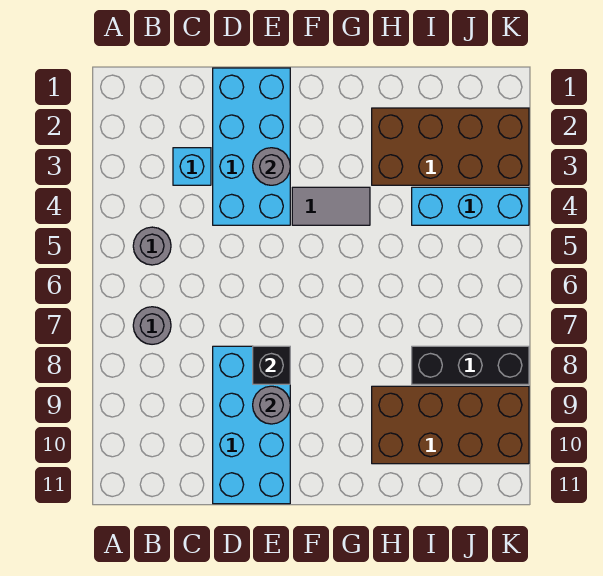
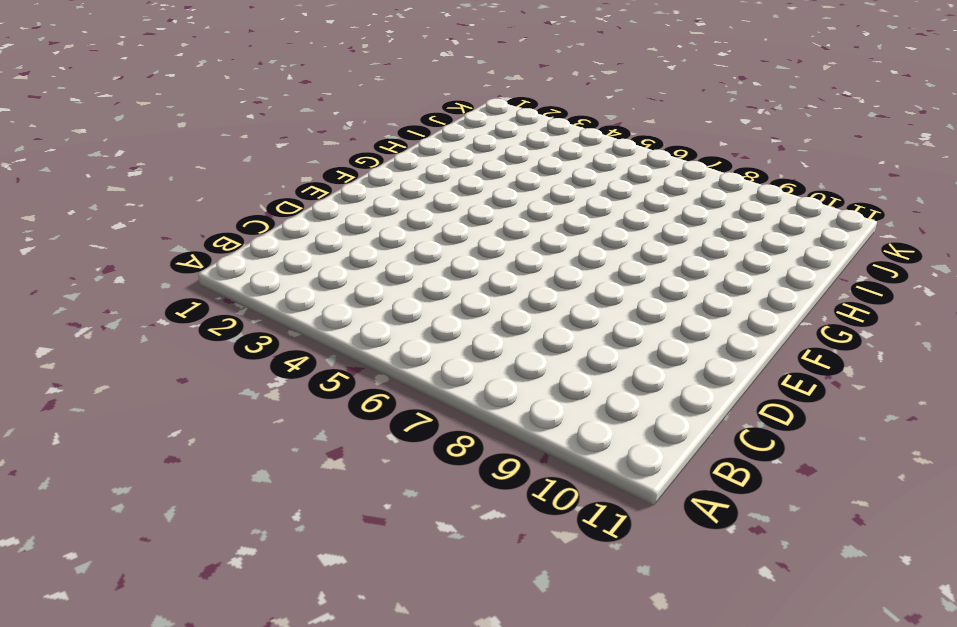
none -> grey round brick B5 level 1
none -> grey round brick B7 level 1
none -> cyan brick C3 level 1

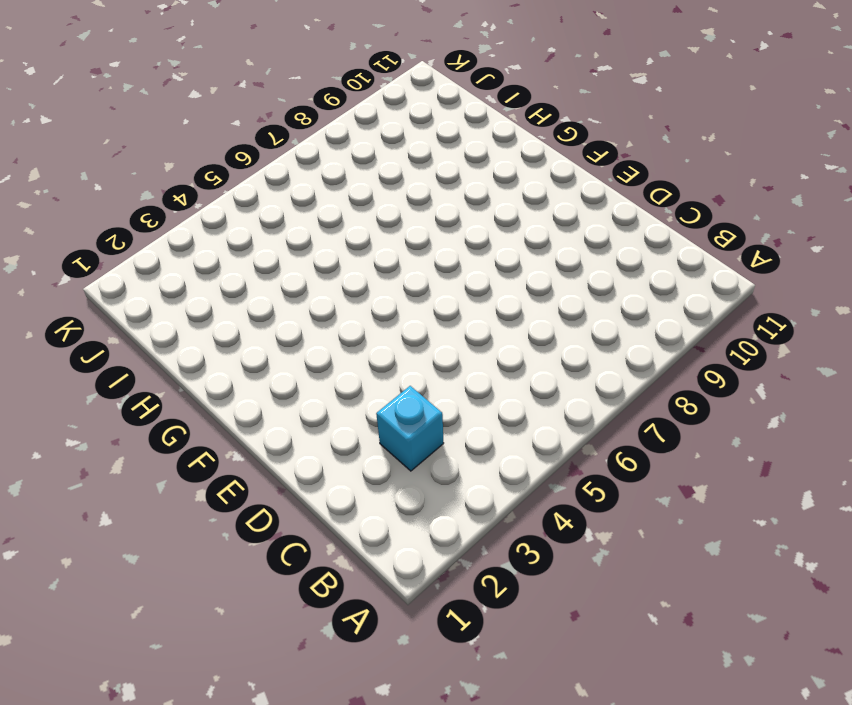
none -> grey round brick B5 level 1
none -> grey round brick B7 level 1
none -> cyan brick D1:E4 level 1

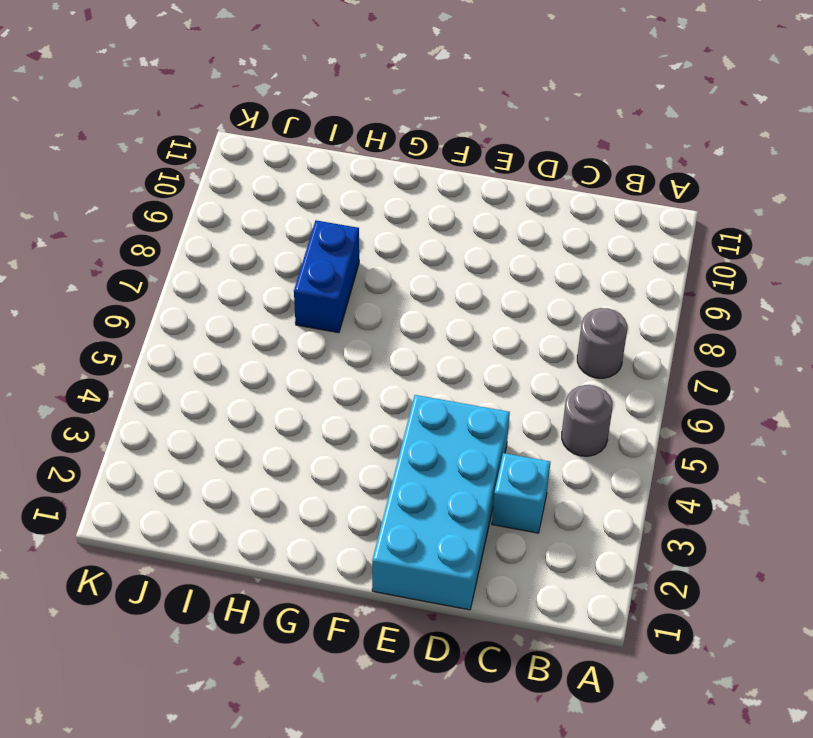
blue brick H7:H8 level 1 -> none
none -> cyan brick D8:E11 level 1
none -> grey tile F4:G4 level 1
none -> brown brick H2:K3 level 1

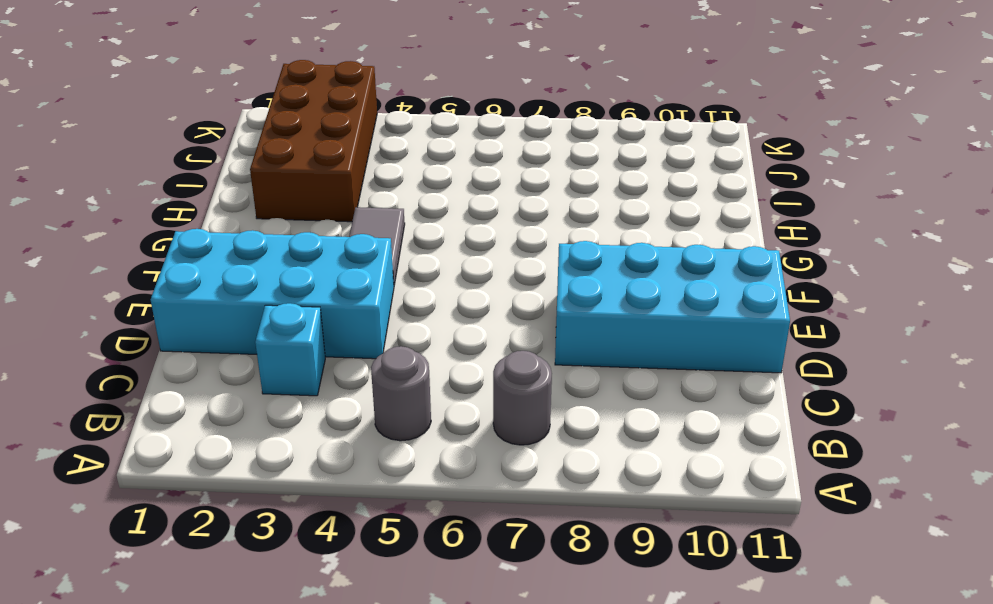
none -> brown brick H9:K10 level 1
none -> cyan brick I4:K4 level 1
none -> black brick I8:K8 level 1

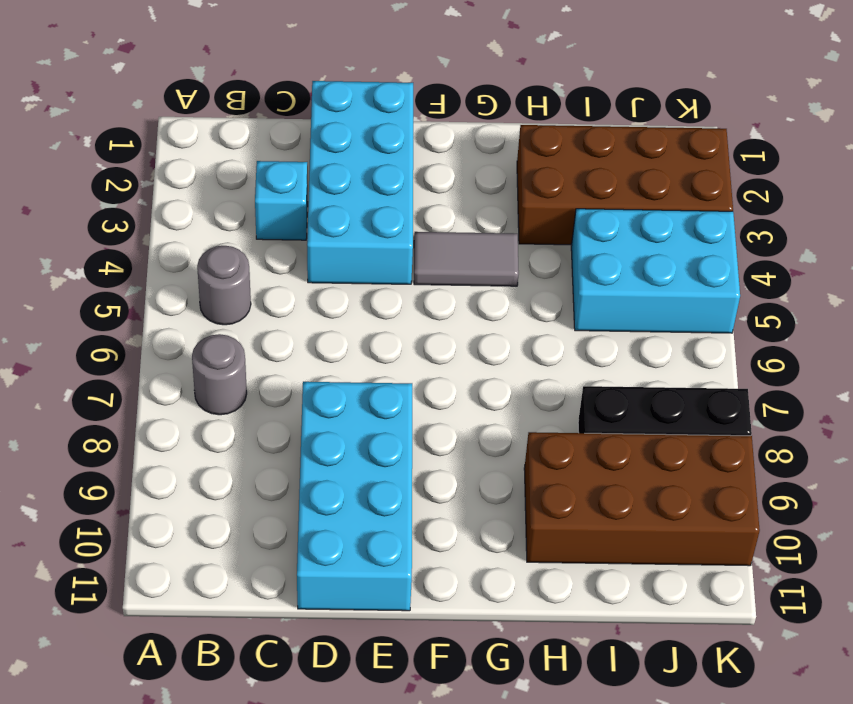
cyan brick I4:K5 level 1 -> cyan brick I4:K4 level 1
none -> grey round brick E3 level 2
none -> black brick E8 level 2
none -> grey round brick E9 level 2

